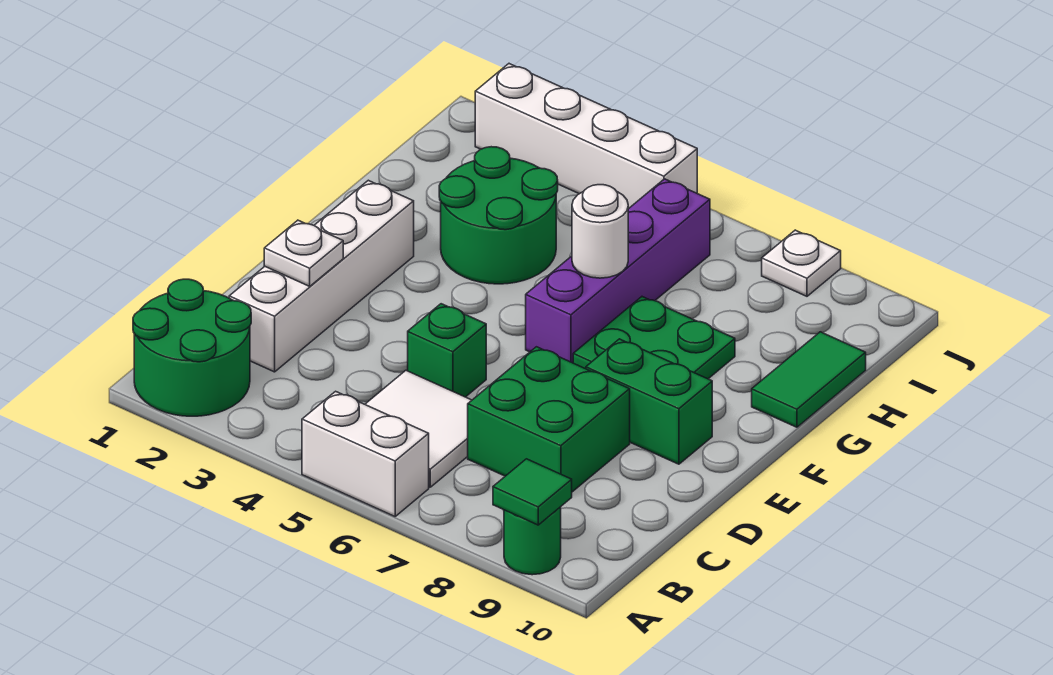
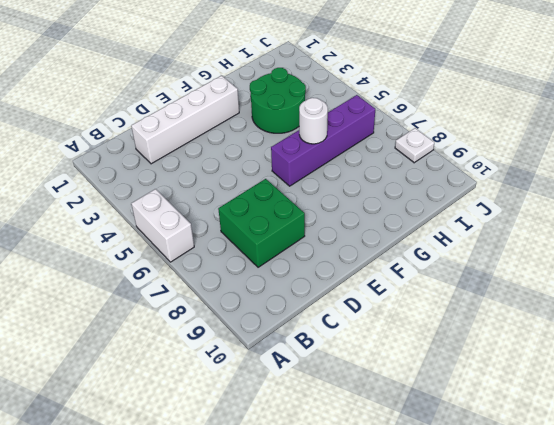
none -> green round brick A1:B2 level 1
none -> green round brick A9 level 1
none -> white tile B5:C6 level 1

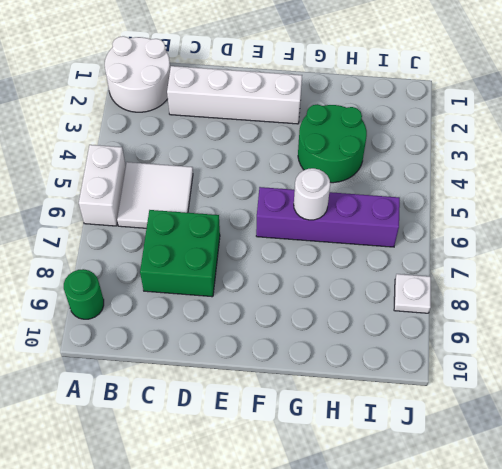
white round brick A1:B2 level 1 -> green round brick A1:B2 level 1
none -> green brick D5 level 1
none -> green brick E8:E9 level 1
none -> green plate F7:G8 level 1

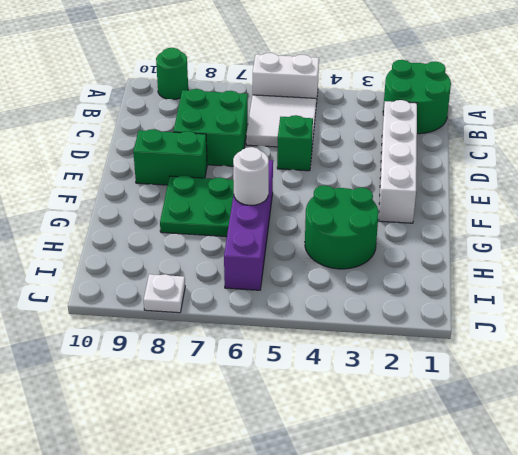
none -> green tile G10:H10 level 1
none -> white brick J2:J5 level 1
none -> green tile A9 level 2

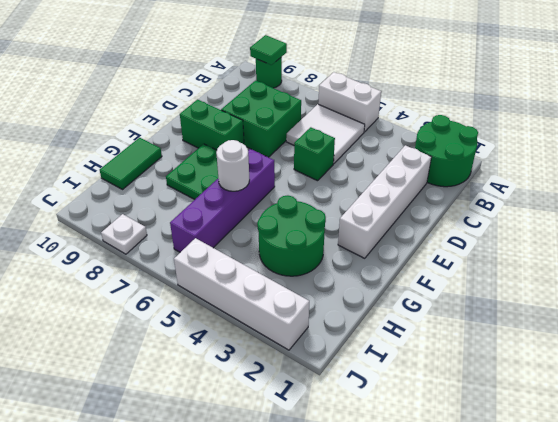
none -> white plate D2 level 2

